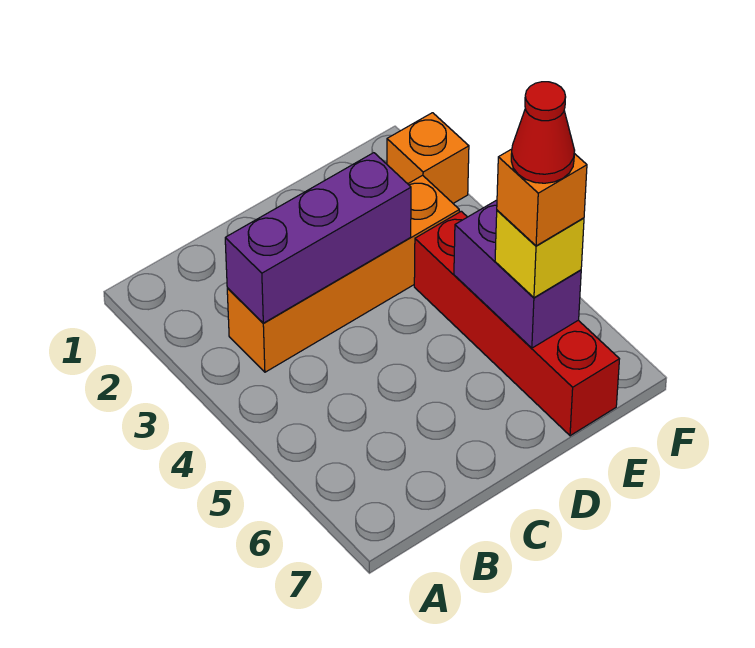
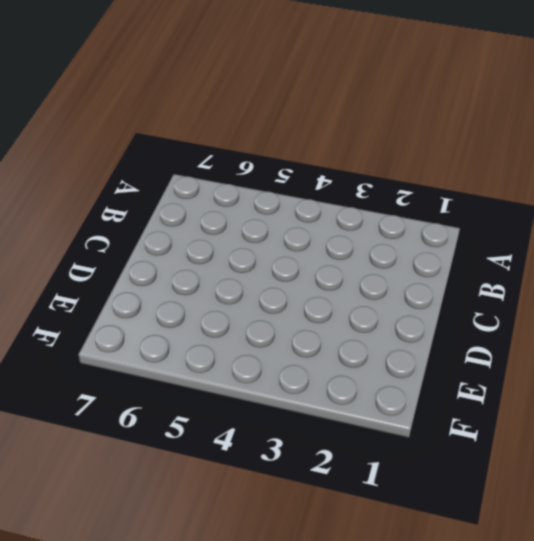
none -> orange brick B3:E3 level 1
none -> red brick E4:E7 level 1

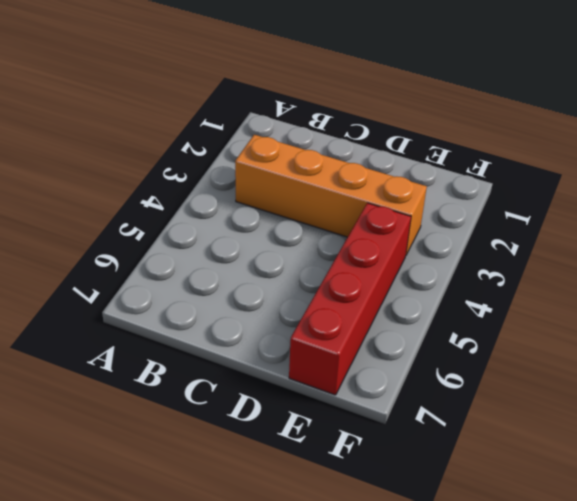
none -> orange brick F2 level 1
none -> purple brick B3:D3 level 2

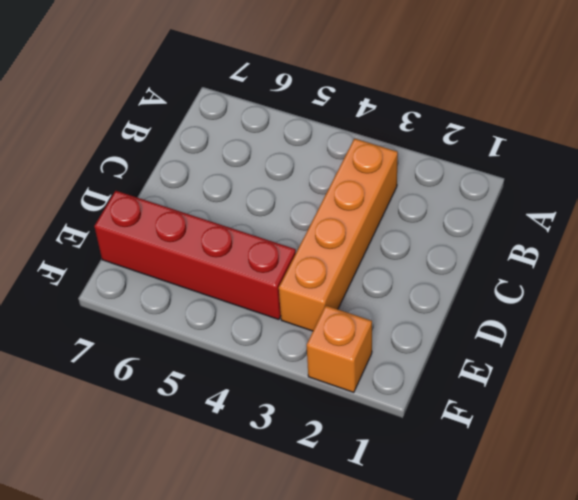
none -> purple brick B3:D3 level 2
none -> purple brick E5:E6 level 2

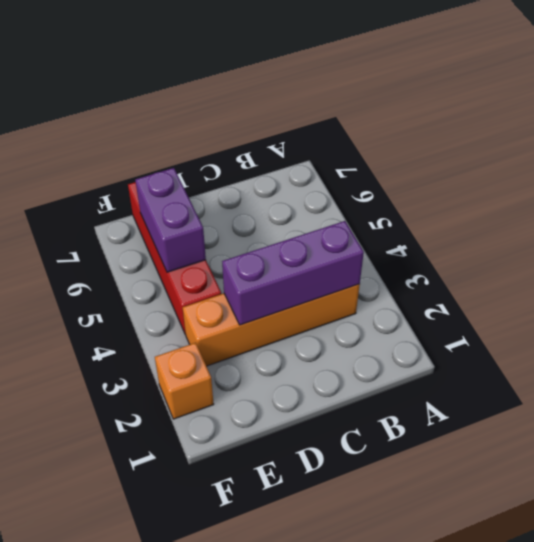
none -> yellow brick E6 level 3
none -> orange brick E6 level 4

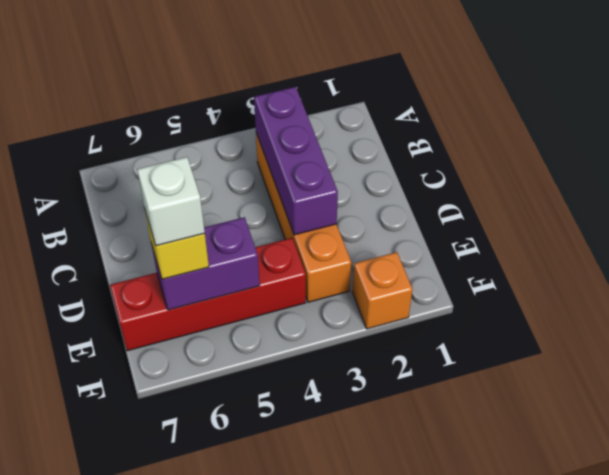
white brick E6 level 4 -> orange brick E6 level 4
none -> red cone E6 level 5

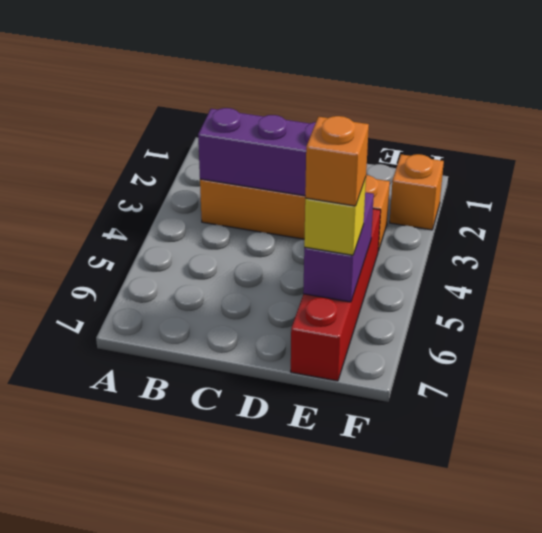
none -> red cone E6 level 5

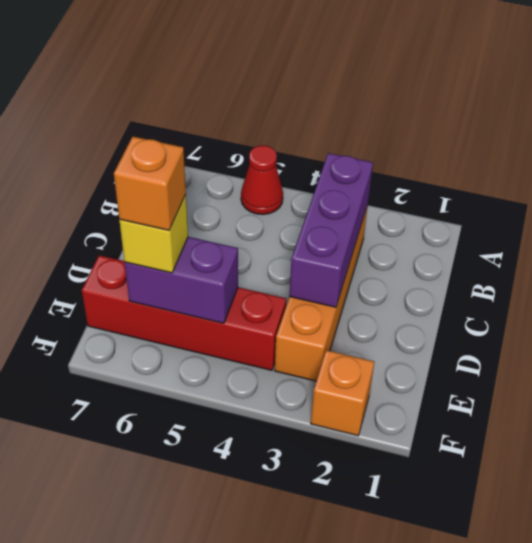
red cone A5 level 1 -> red cone E6 level 5

